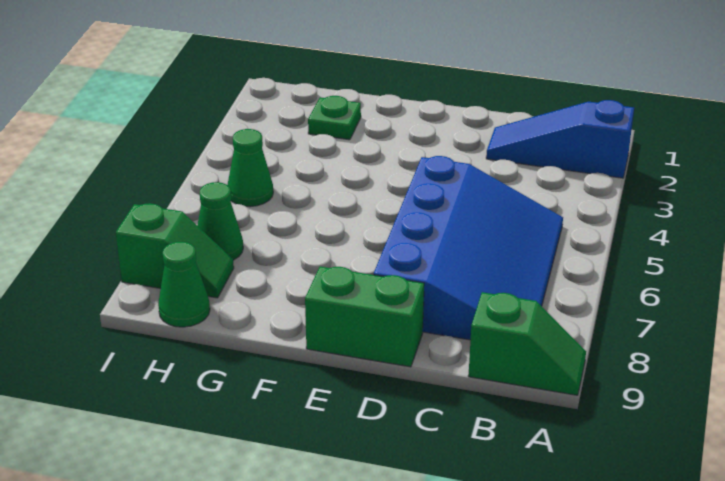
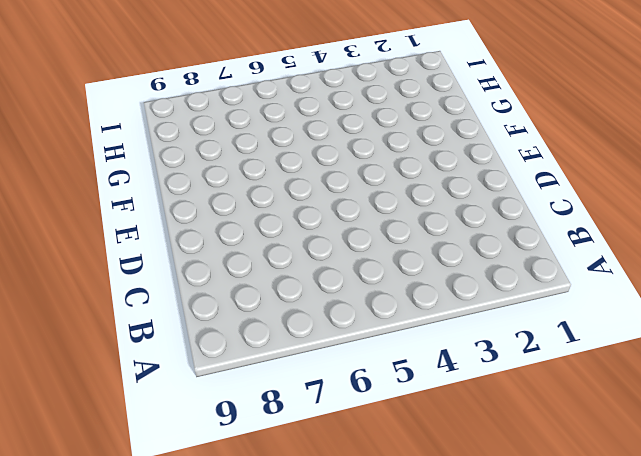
none -> blue slope A2:C2 level 1 top A
none -> green slope A9:B9 level 1 top B

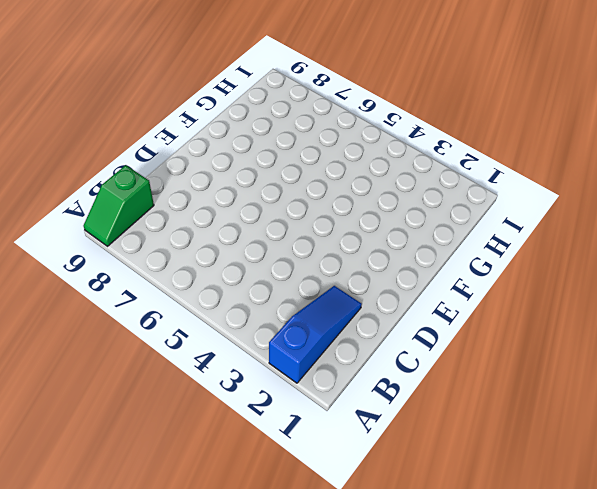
none -> blue slope B5:D8 level 1 top D
none -> green brick D9:E9 level 1

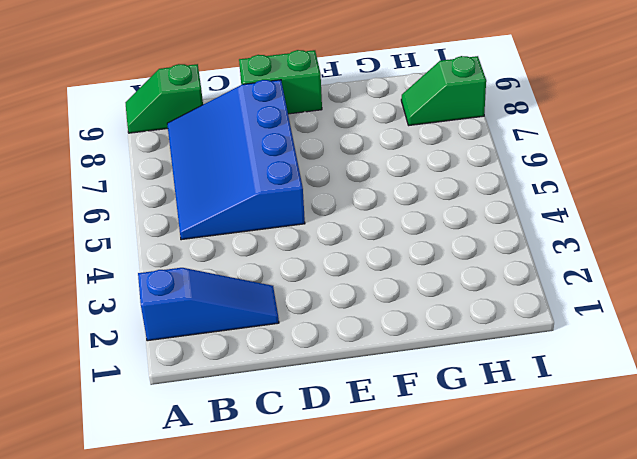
none -> green plate G2 level 1
none -> green cone H5 level 1

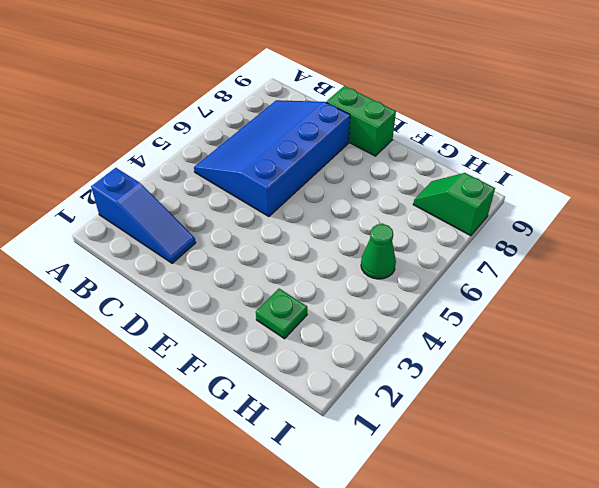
none -> green slope A9:B9 level 1 top B
none -> green cone H7 level 1

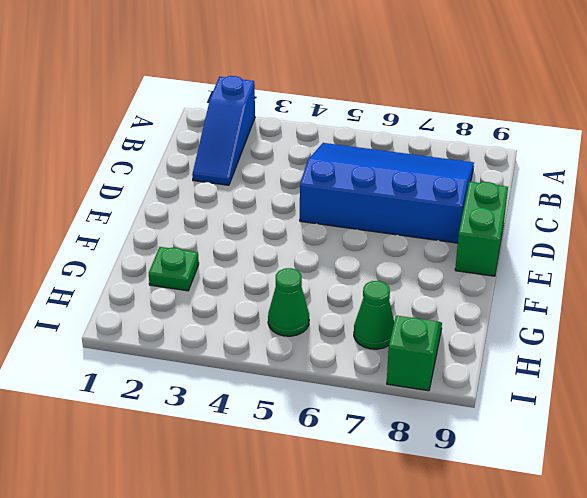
none -> green slope A9:B9 level 1 top B
none -> green cone H9 level 1

